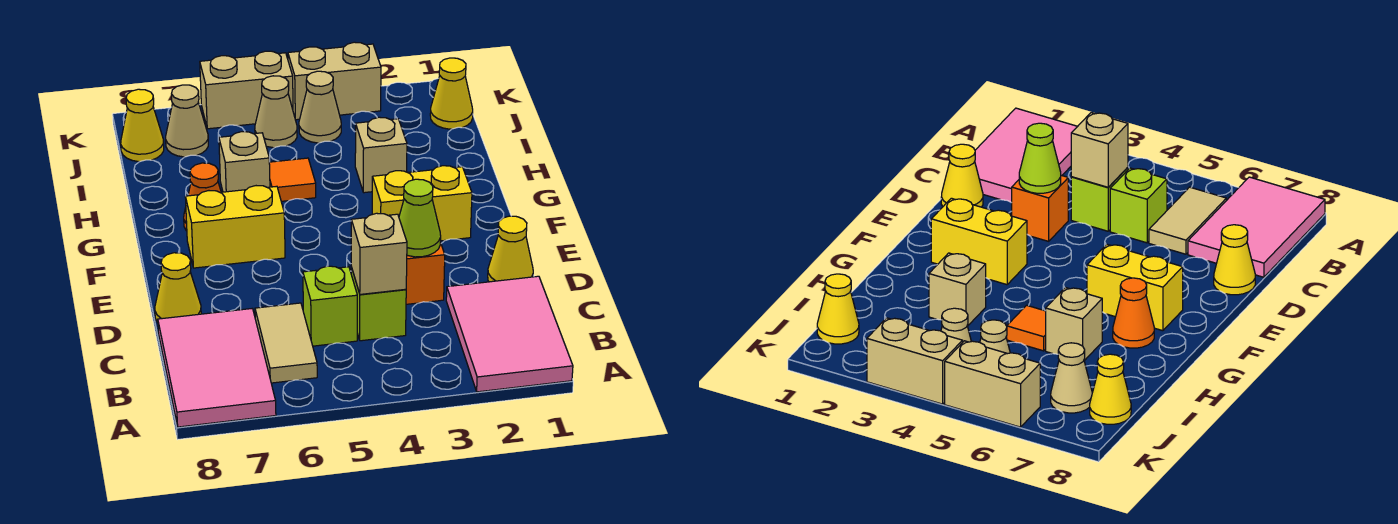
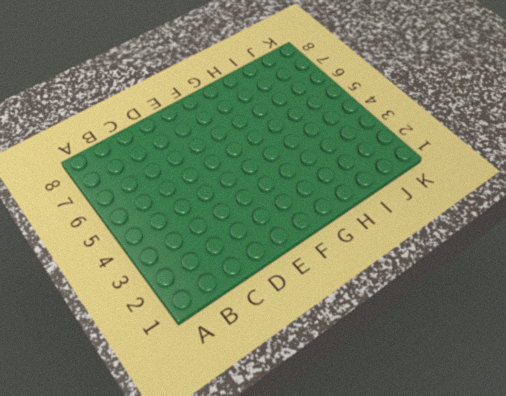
none -> pink tile A1:C2 level 1
none -> pink tile A7:C8 level 1
none -> tan tile B6:C6 level 1

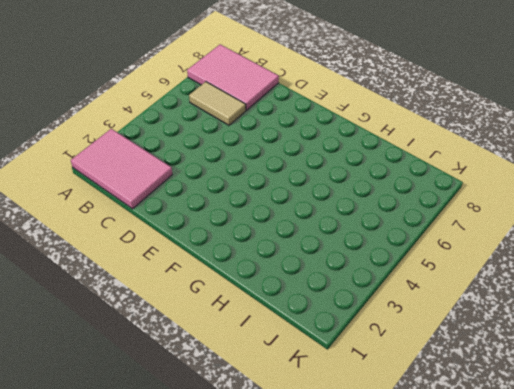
none -> lime brick C4 level 1
none -> lime brick C5 level 1
none -> yellow cone D1 level 1

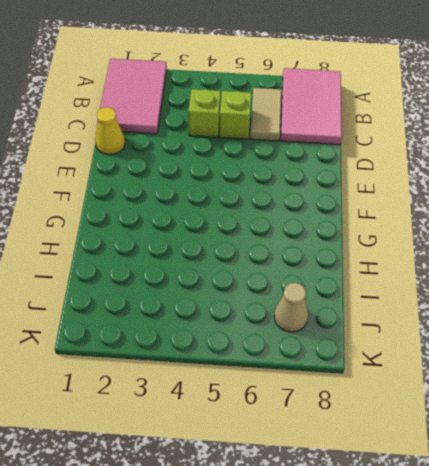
none -> orange brick D3 level 1
none -> yellow cone D8 level 1
none -> yellow brick F2:F3 level 1

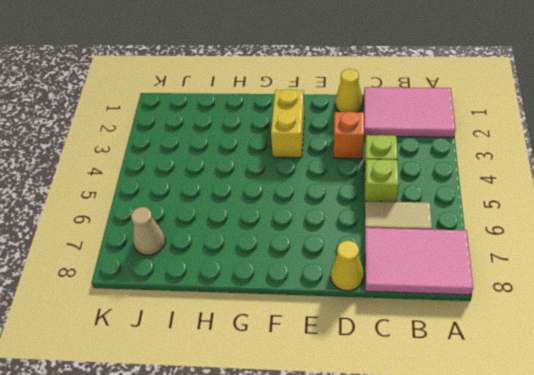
none -> yellow brick F6:F7 level 1
none -> orange cone G7 level 1
none -> tan brick H3 level 1

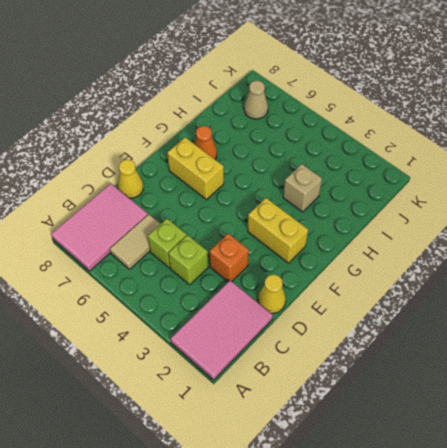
none -> orange tile H5 level 1
none -> tan brick H6 level 1
none -> yellow cone J1 level 1

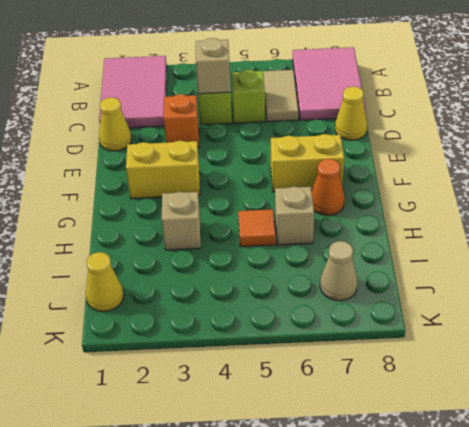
none -> tan cone J4 level 1
none -> tan cone J5 level 1
none -> yellow cone J8 level 1

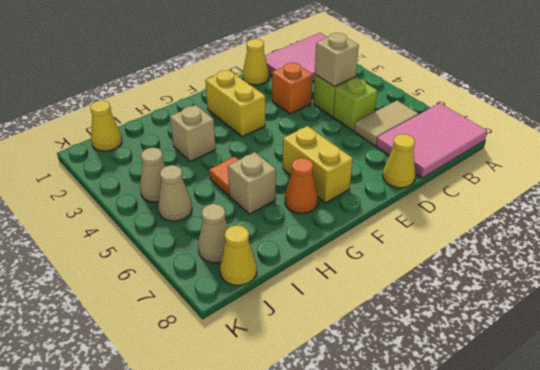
none -> tan brick K3:K4 level 1
none -> tan brick K5:K6 level 1
none -> lime cone D3 level 2

